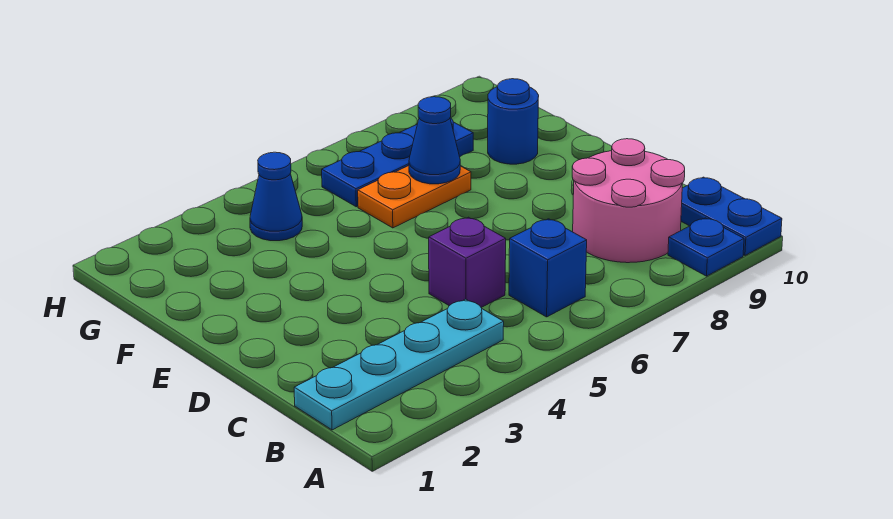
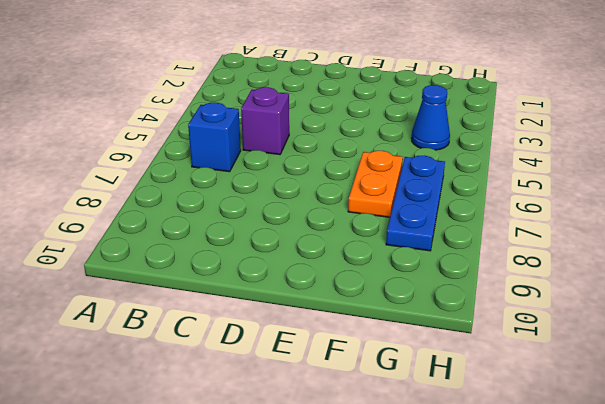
none -> blue plate A9 level 1
none -> blue plate A10:B10 level 1

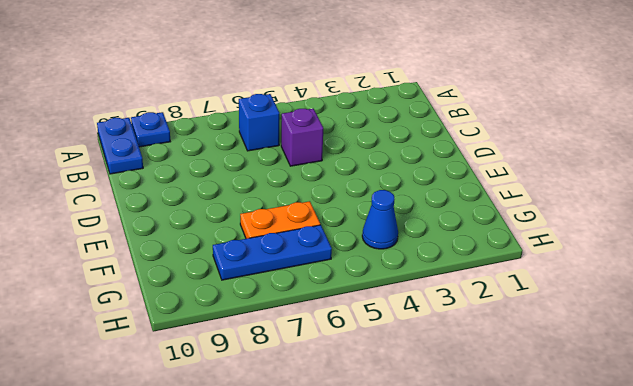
none -> cyan plate B1:B4 level 1
none -> pink round brick B8:C9 level 1

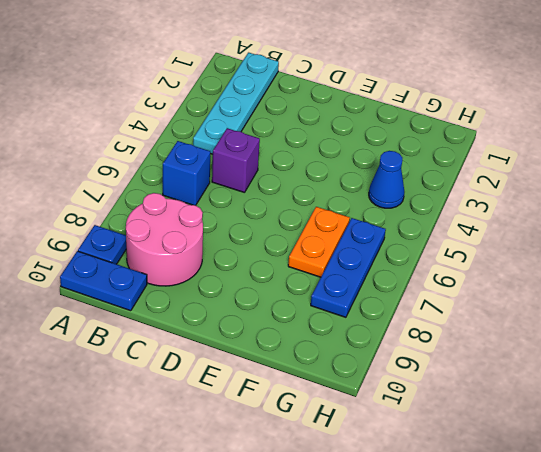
none -> blue round brick F9 level 1
none -> blue cone F7 level 2

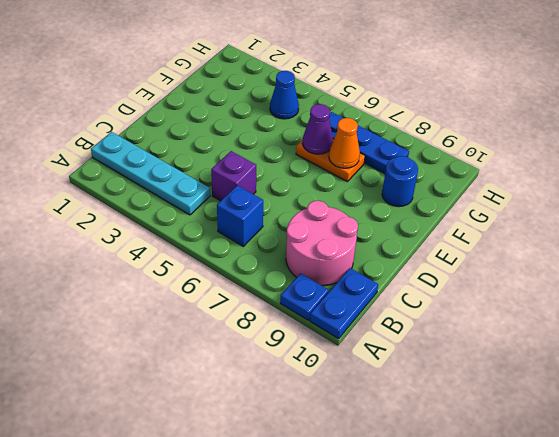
purple cone F6 level 2 -> none
orange cone F7 level 2 -> blue cone F7 level 2

